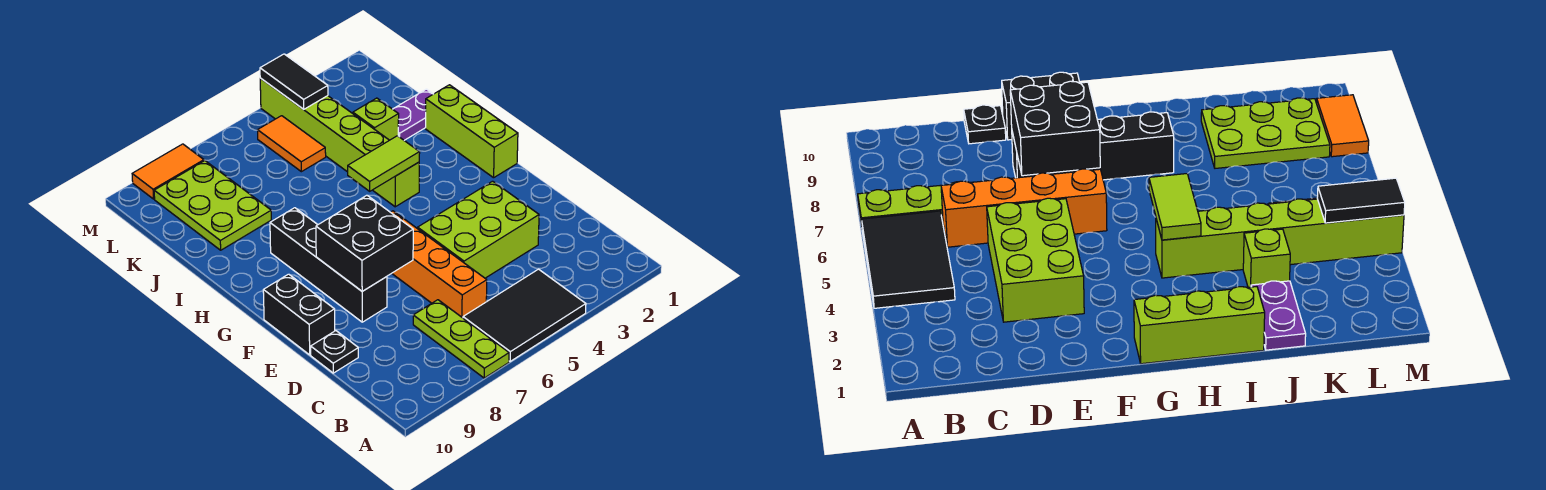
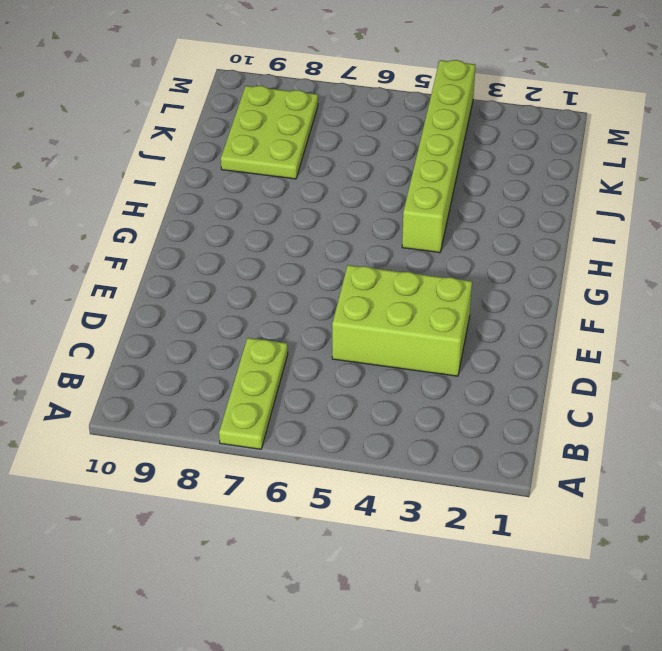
none -> black tile A4:B6 level 1
none -> orange brick C6:F6 level 1
none -> black plate D10 level 1

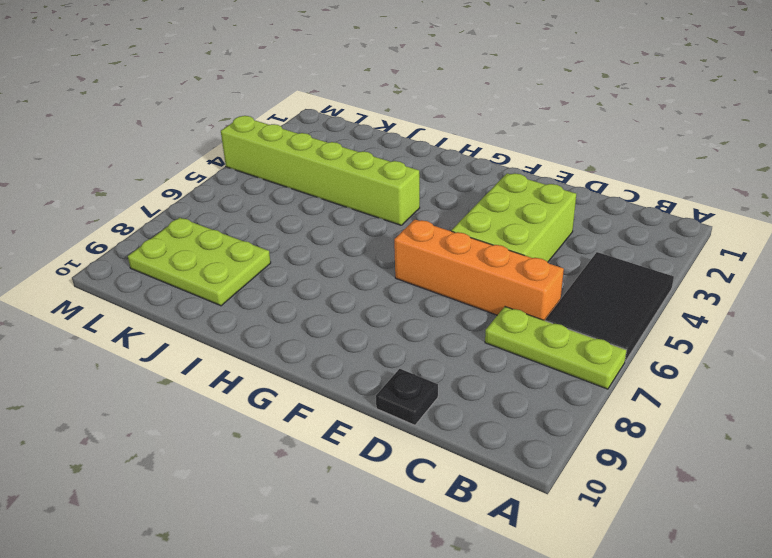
none -> black brick E8:H8 level 1
none -> black brick E10:F10 level 1
none -> lime brick G1:I1 level 1

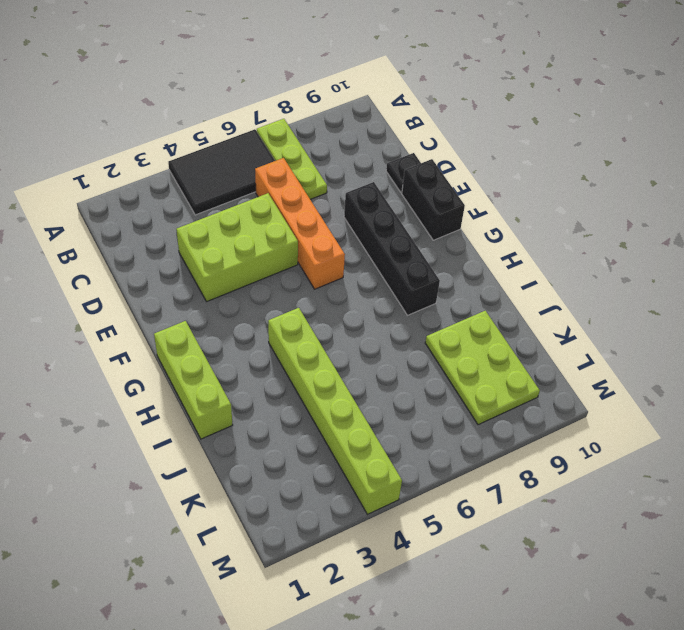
none -> purple plate J1:J2 level 1
none -> lime brick J3 level 1
none -> orange tile K5:L5 level 1

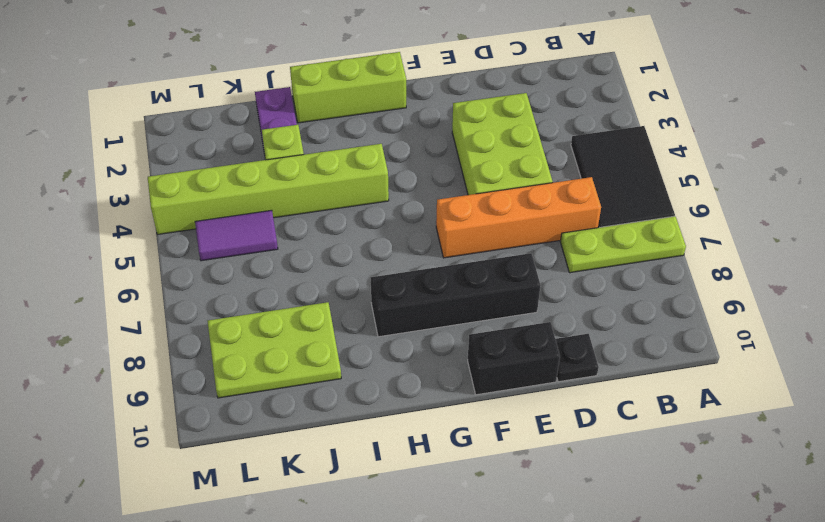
purple tile K5:L5 level 1 -> orange tile K5:L5 level 1
none -> orange tile M8:M9 level 1
none -> black brick E7:F8 level 2
none -> lime tile H4:H5 level 2

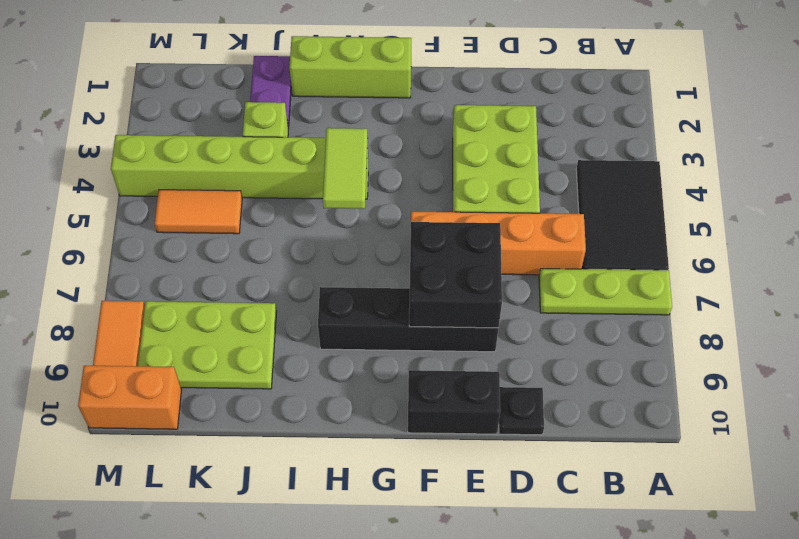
orange brick L10:M10 level 1 -> none
none -> black tile L4:M4 level 2

